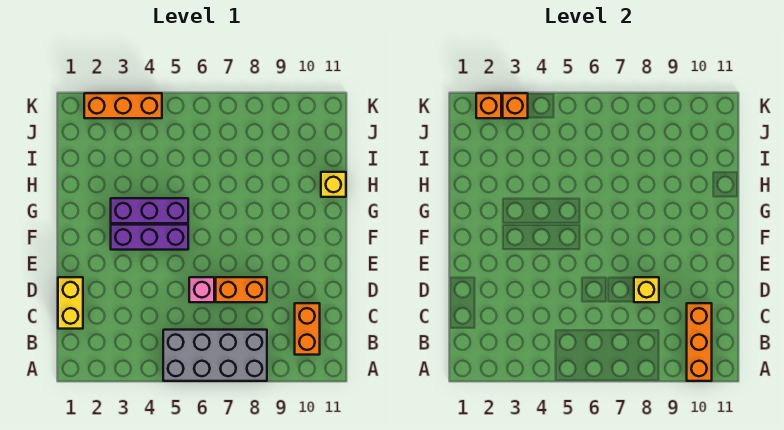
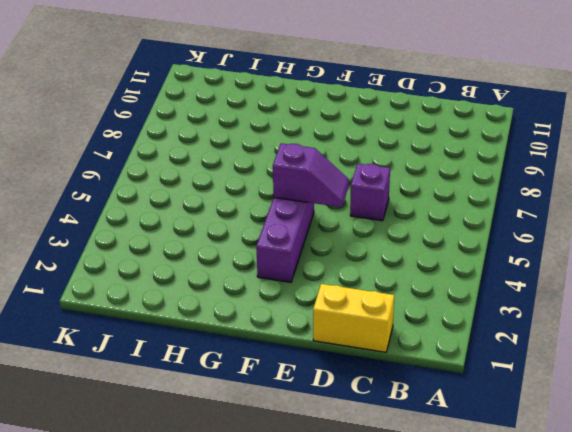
purple brick D6 level 1 -> pink brick D6 level 1
purple slope E5:F5 level 2 top F -> none
none -> grey brick A5:B8 level 1
none -> orange brick B10:C10 level 1
none -> orange brick D7:D8 level 1

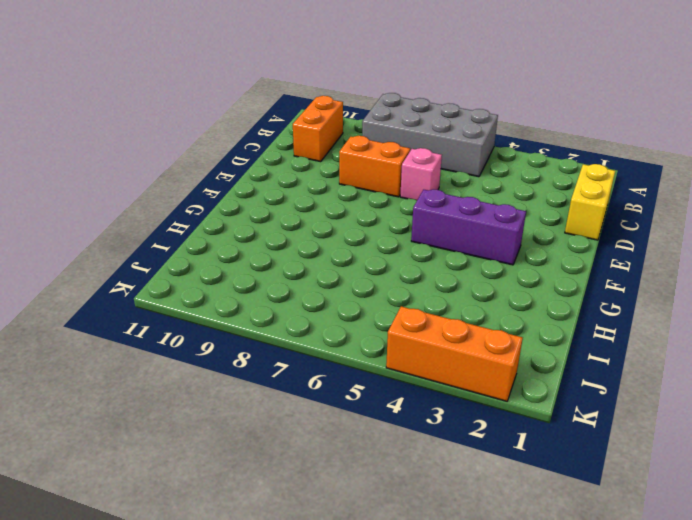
none -> purple brick G3:G5 level 1
none -> yellow brick H11 level 1
none -> orange brick A10:C10 level 2

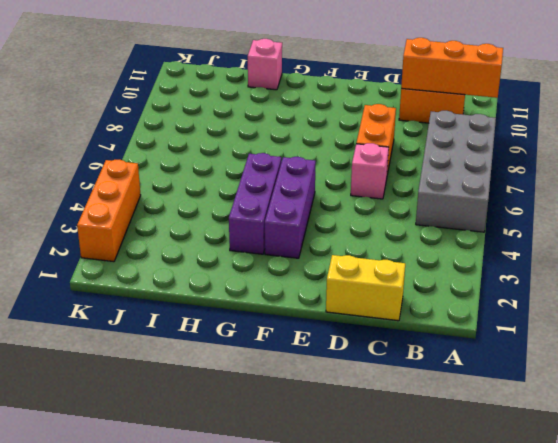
pink brick H11 level 1 -> yellow brick H11 level 1
none -> yellow brick D8 level 2
none -> orange brick K2 level 2
none -> orange brick K3 level 2

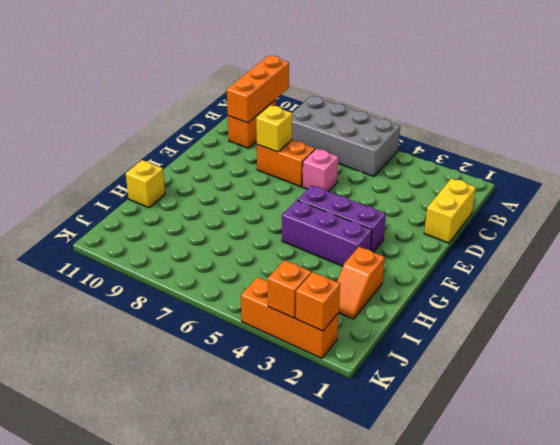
orange slope H2:I2 level 1 top H -> none

